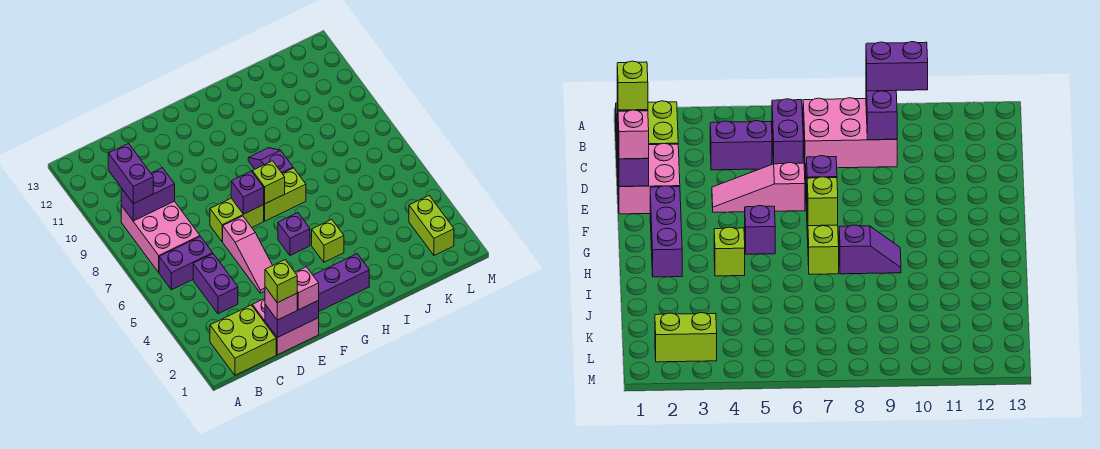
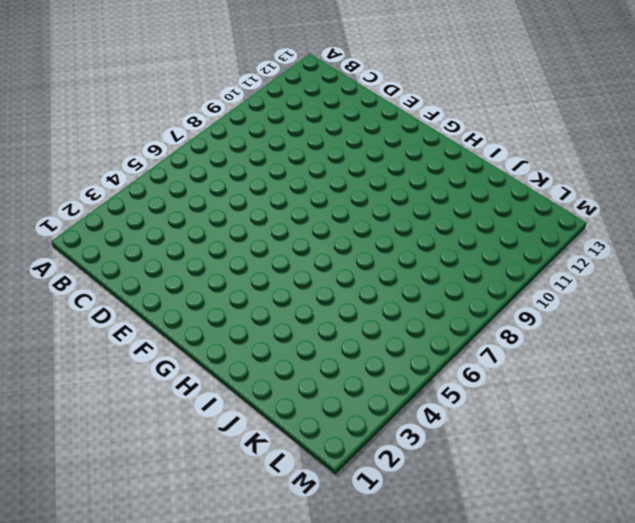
none -> lime brick B1:C2 level 1
none -> purple brick B6:C6 level 1
none -> pink brick B7:C9 level 1

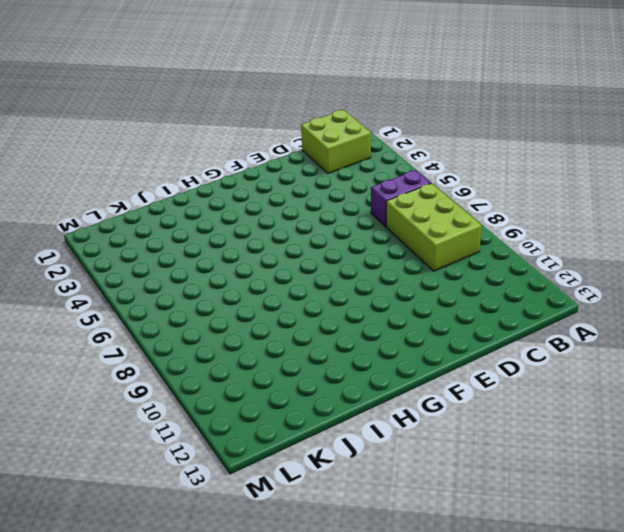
lime brick B7:C9 level 1 -> pink brick B7:C9 level 1
none -> purple brick C4:C5 level 1
none -> pink brick D1:E2 level 1
none -> pink slope E4:E6 level 1 top 6

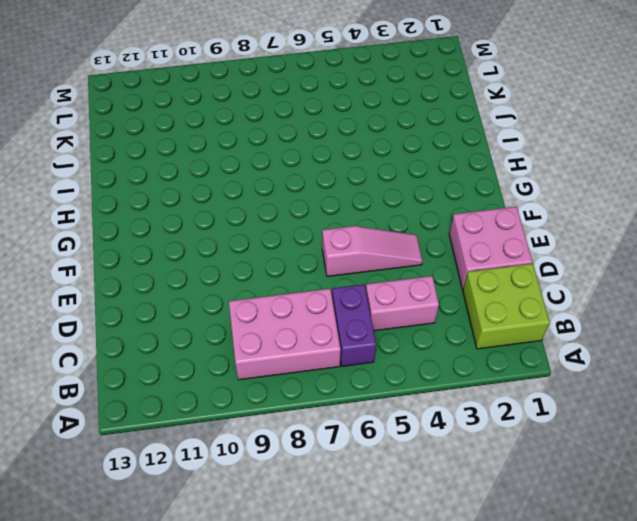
pink brick C4:C5 level 1 -> purple brick C4:C5 level 1
none -> lime brick E7:F7 level 1
none -> purple brick F2:H2 level 1
none -> purple brick G5 level 1

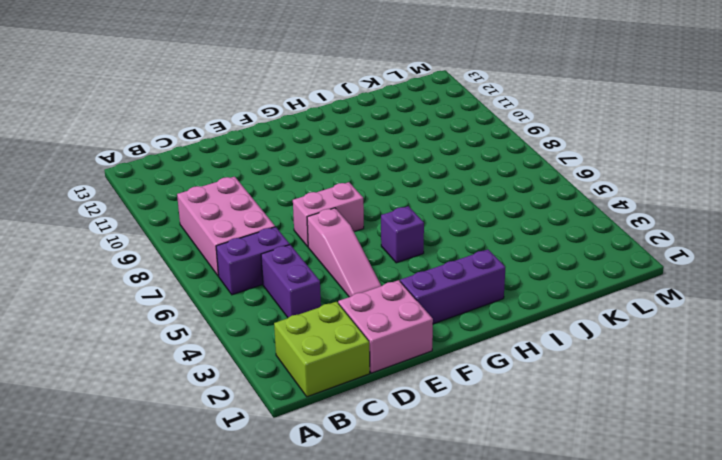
pink brick E7:F7 level 1 -> lime brick E7:F7 level 1
none -> lime brick G7:H7 level 1
none -> lime brick H4 level 1
none -> purple slope H8:H9 level 1 top 8

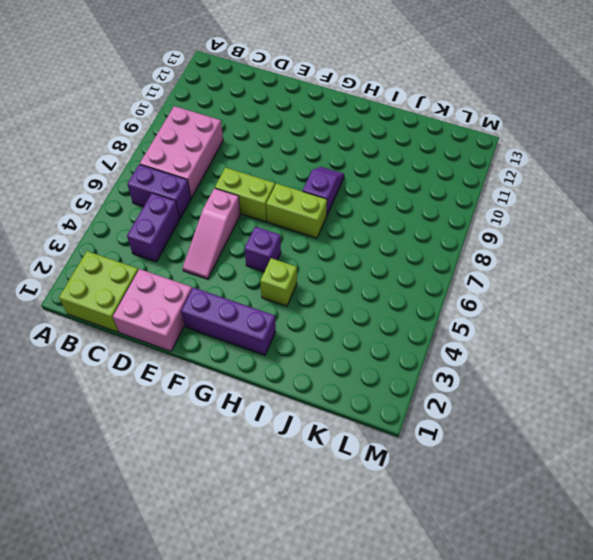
none -> lime brick L2:L3 level 1
none -> purple brick B9:C9 level 2
none -> purple brick D1:E1 level 2

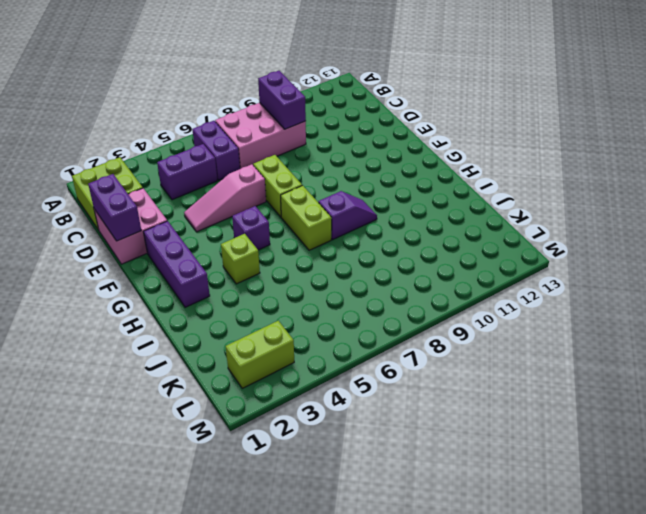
none -> purple brick F7 level 2
none -> lime brick G7 level 2
none -> purple brick B9:B10 level 3

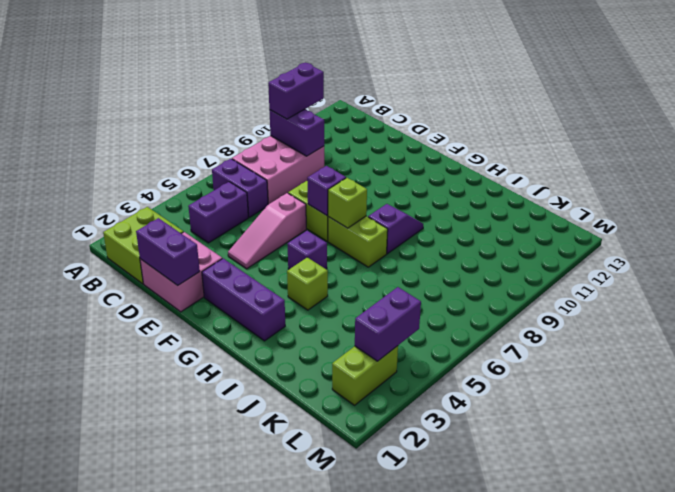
purple brick L3:L4 level 2 -> none
none -> pink brick D1 level 3
none -> pink brick E1 level 3
none -> lime brick D1 level 4

